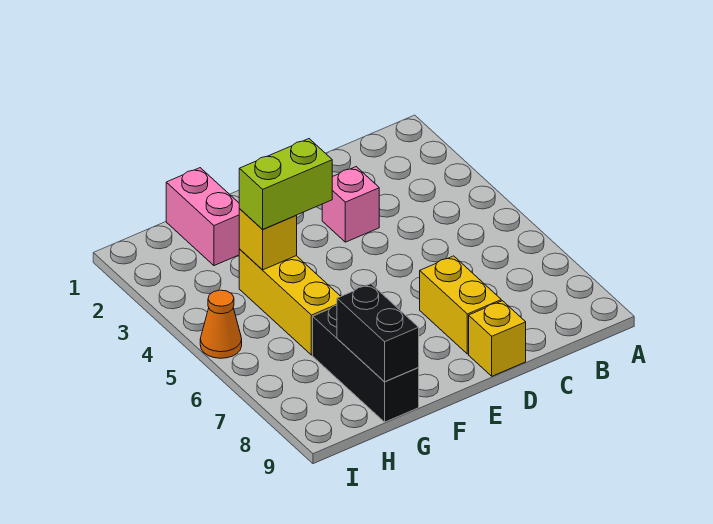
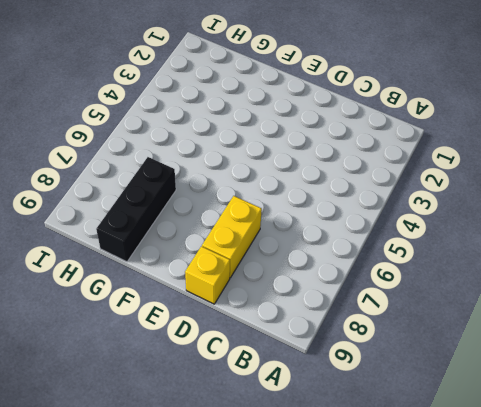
none -> pink brick D3 level 1
none -> pink brick G1:G2 level 1

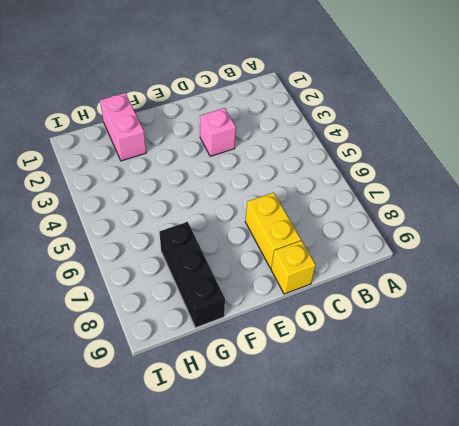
none -> yellow brick G4:G6 level 1
none -> orange cone I5 level 1

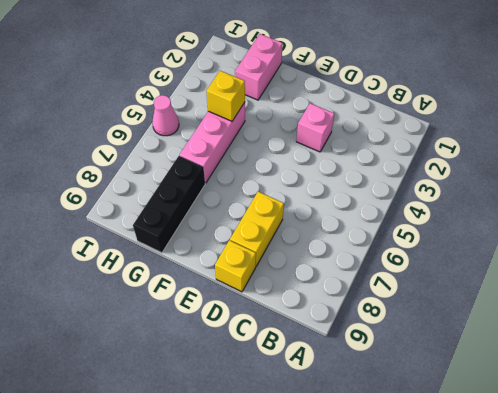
pink brick G4:G6 level 1 -> yellow brick G4:G6 level 1
pink cone I5 level 1 -> orange cone I5 level 1
none -> black brick G8:G9 level 2
none -> lime brick F4:G4 level 3

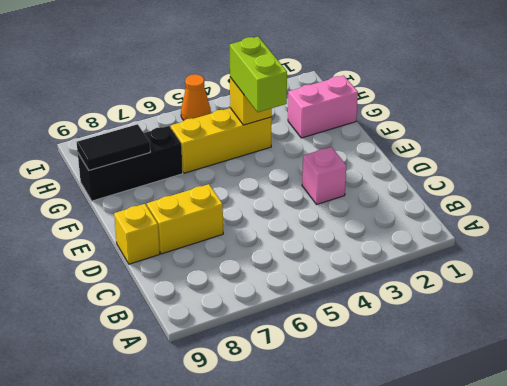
black tile G8:G9 level 2 -> black brick G8:G9 level 2

